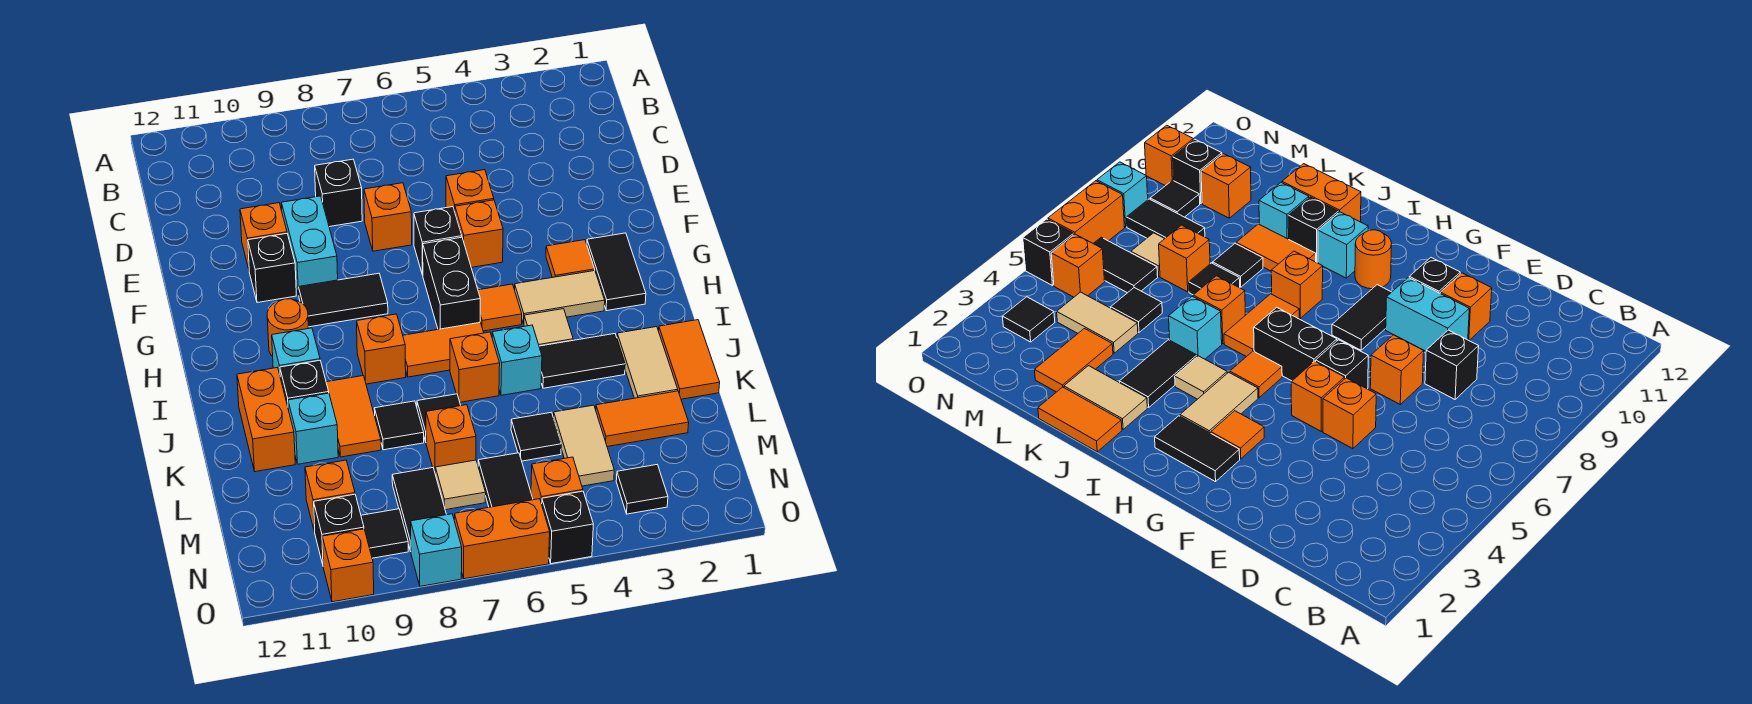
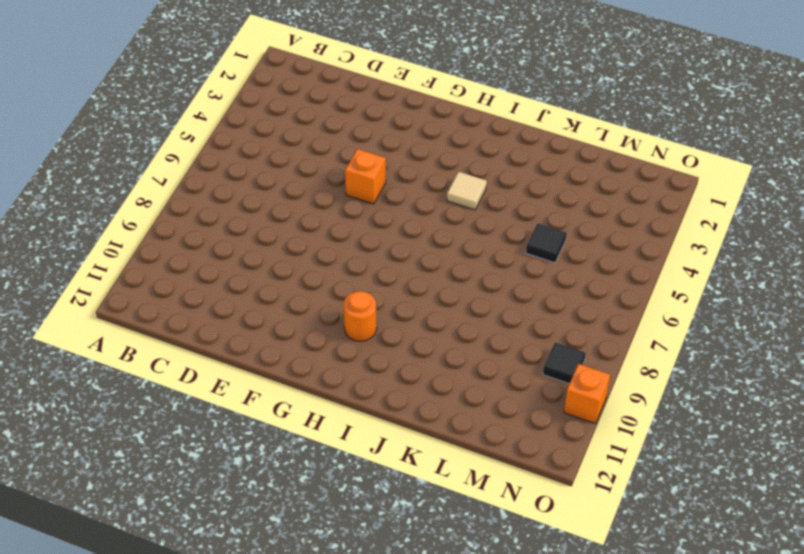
none -> black brick D8 level 1
none -> orange brick E5 level 1
none -> orange brick E7 level 1
none -> cyan brick E9:F9 level 1

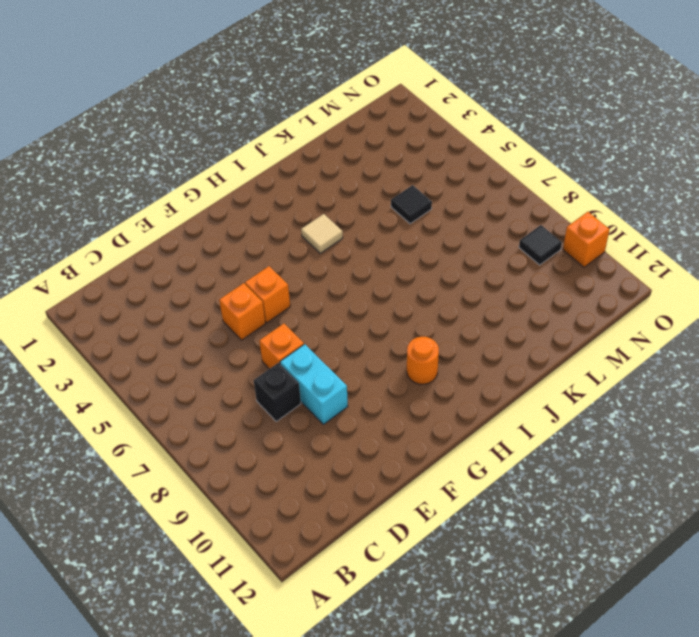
cyan brick E8:E9 level 1 -> cyan brick E9:F9 level 1
none -> orange brick E10 level 1
none -> black brick F6 level 1
none -> black brick F10 level 1
none -> black tile G2:H2 level 1

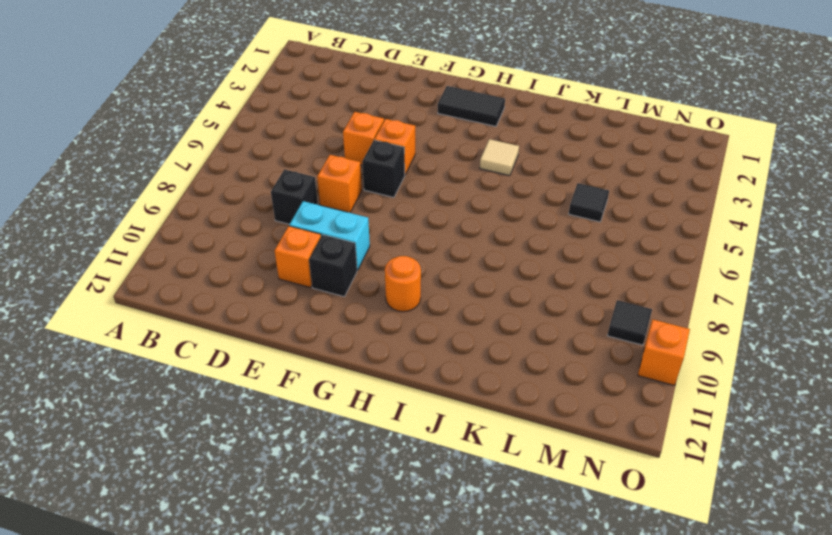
none -> orange tile G3 level 1
none -> black brick G6:H6 level 1
none -> black tile G8:G9 level 1
none -> tan tile H3:H4 level 1

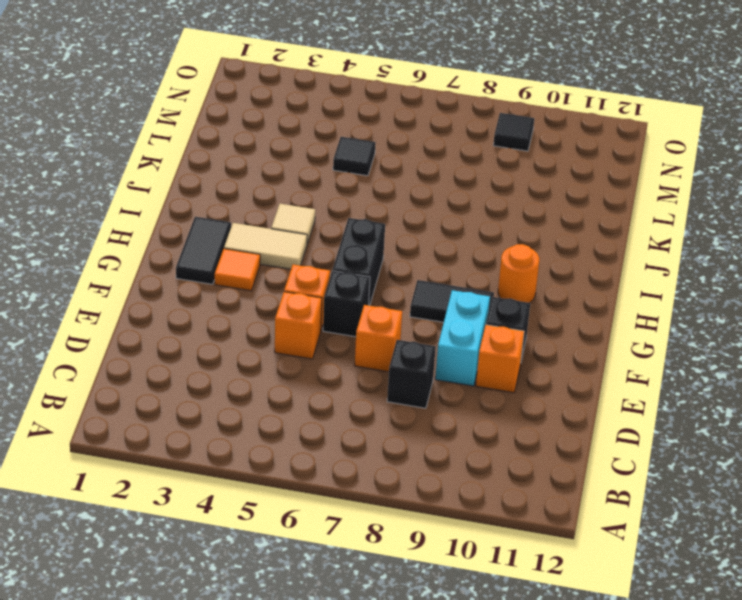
none -> orange tile H5 level 1
none -> orange tile I6:I7 level 1
none -> orange brick I8 level 1
none -> cyan brick I10 level 1

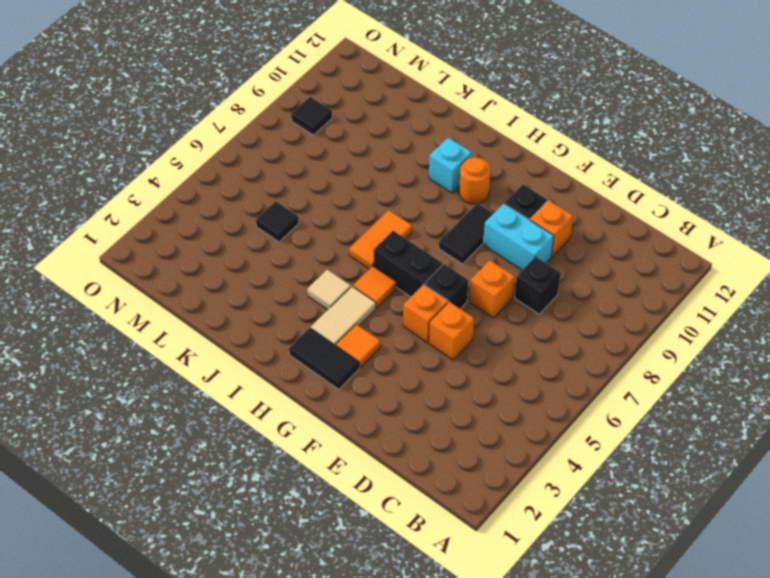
none -> orange brick I8 level 1
none -> orange tile J1:K1 level 1
none -> tan tile J2:K2 level 1
none -> black tile J3:J4 level 1

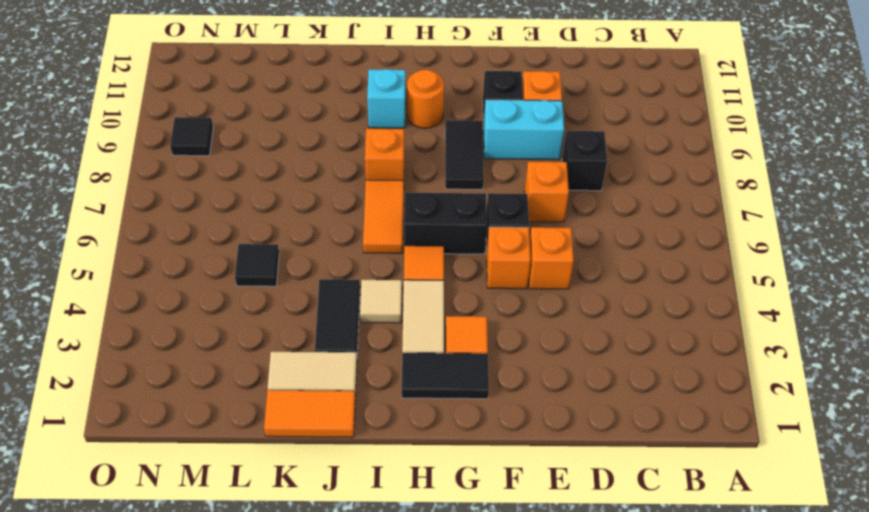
none -> cyan brick J5 level 1
none -> orange brick J6 level 1
none -> orange tile J9:K9 level 1
none -> black brick J10 level 1

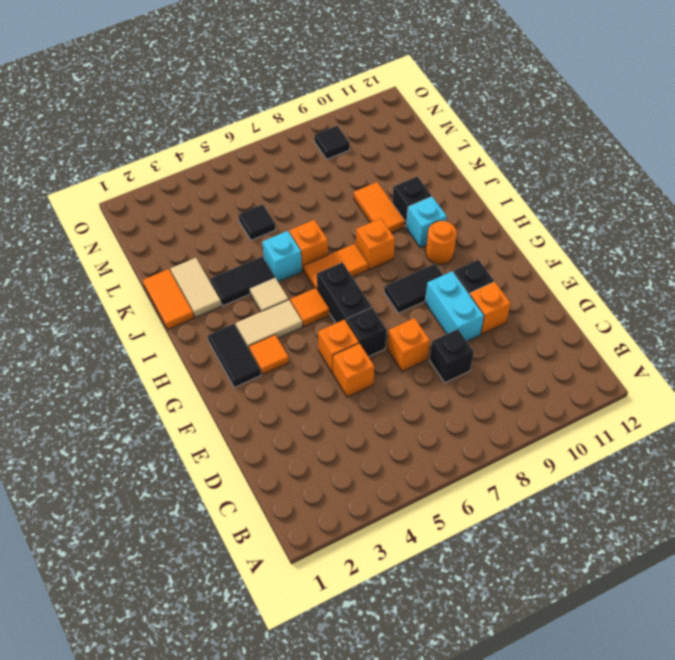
none -> orange brick J11:K11 level 1
none -> black tile K7 level 1
none -> black tile K8 level 1
none -> cyan brick K10 level 1

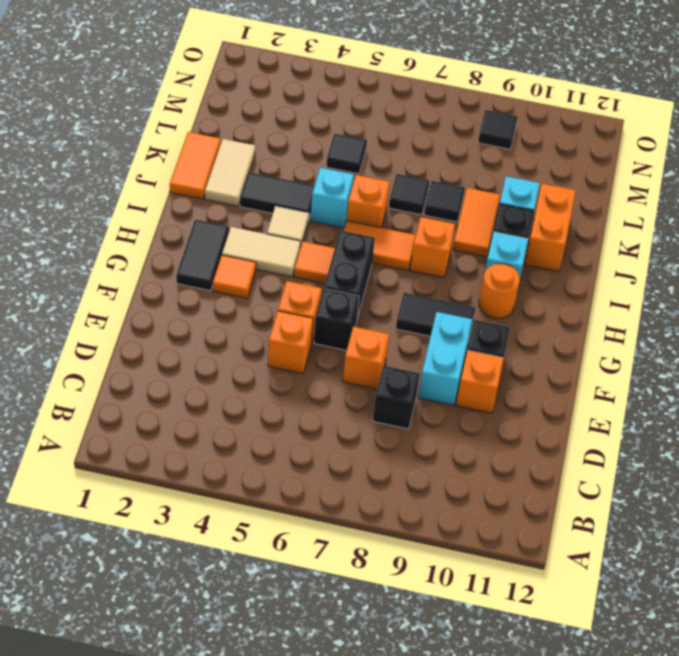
none -> orange tile L2:L3 level 1
none -> tan tile L4:M4 level 1
none -> orange brick L7 level 1
none -> black tile M6:N6 level 1

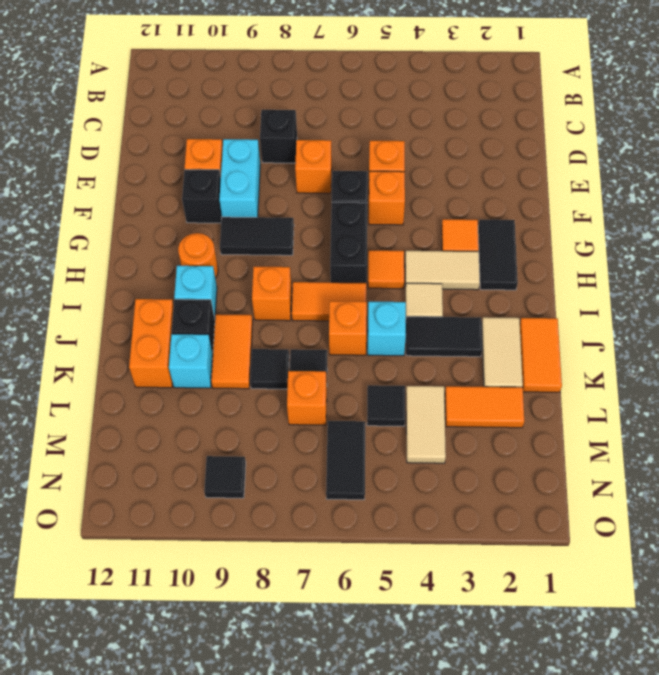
none -> tan tile M7 level 1
none -> black tile M8:N8 level 1
none -> orange brick M10 level 1
none -> black tile N3 level 1

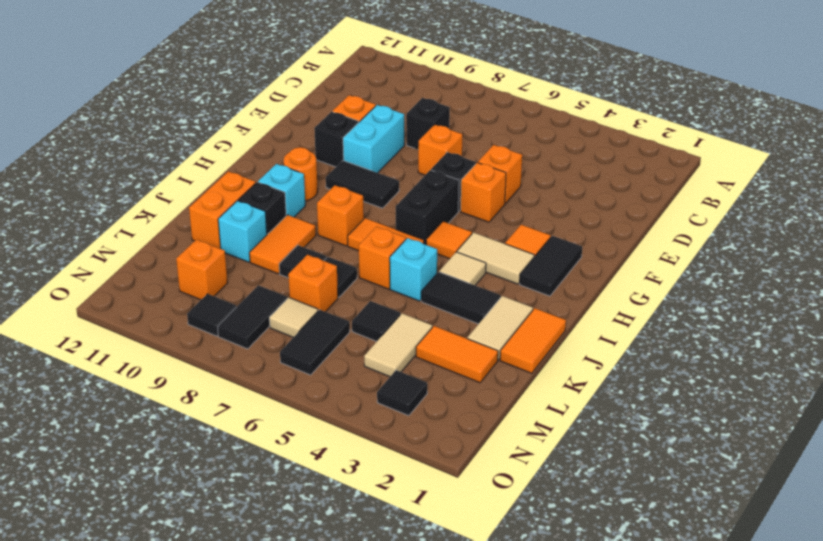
none -> orange brick N5 level 1
none -> black brick N10 level 1
none -> black brick O5 level 1
none -> orange brick O6:O7 level 1

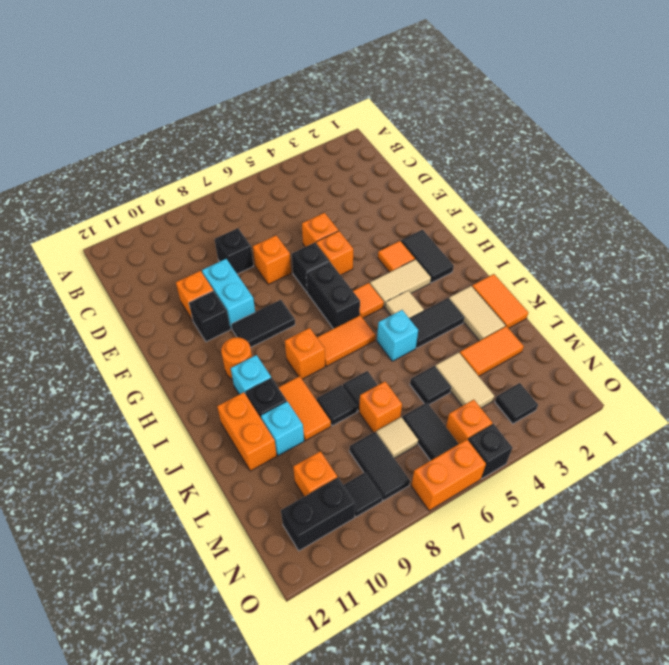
black brick N10:N11 level 1 -> black brick N10 level 1
none -> orange brick J6 level 1
none -> cyan brick O8 level 1
none -> orange brick O10 level 1

